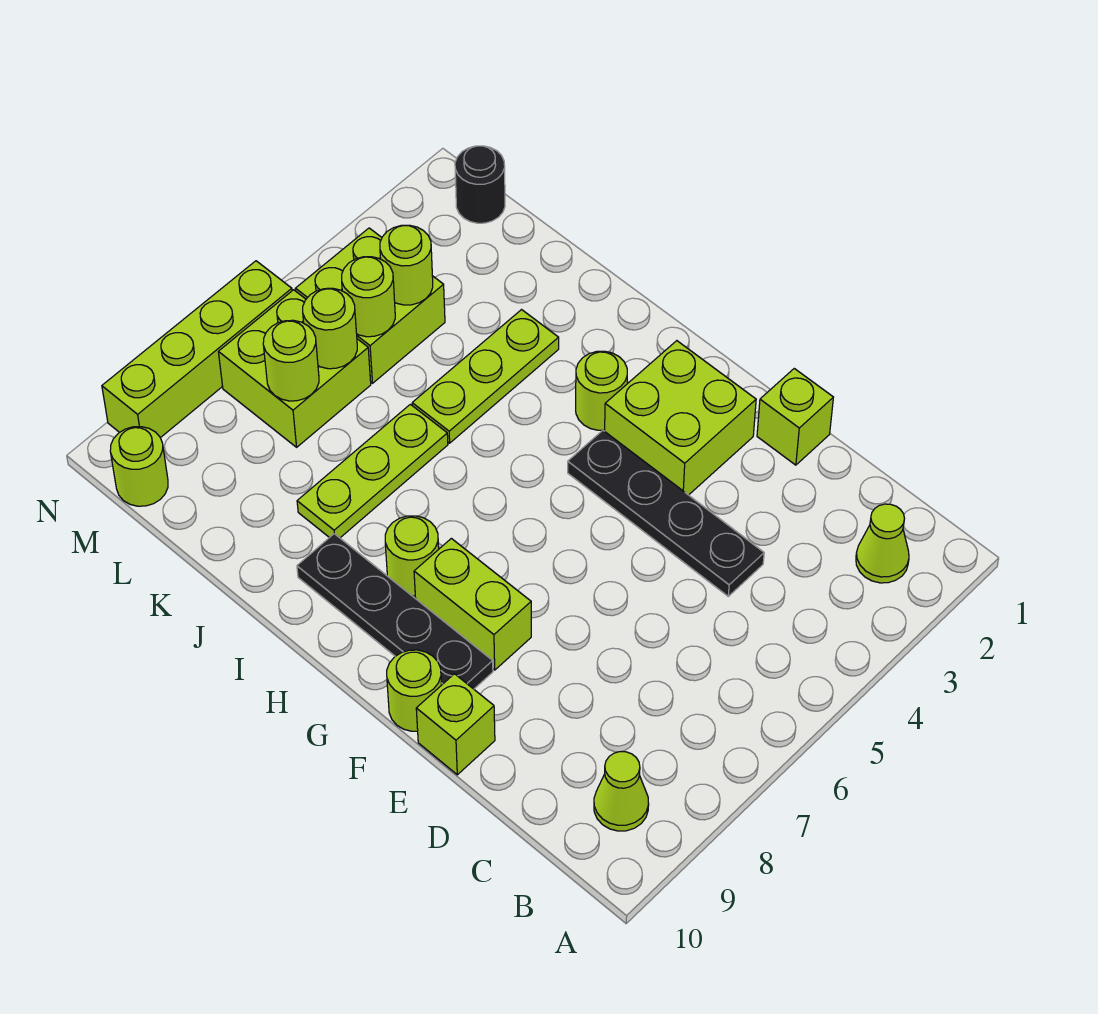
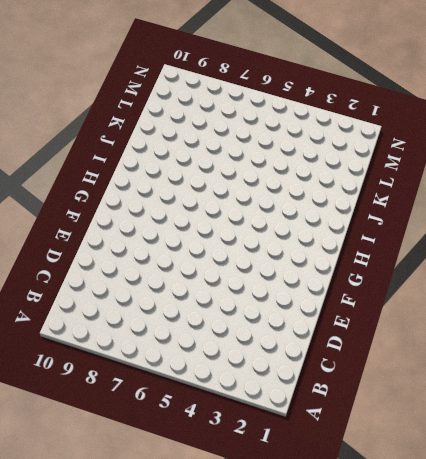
none -> lime cone B2 level 1
none -> lime cone B9 level 1
none -> black plate D4:G4 level 1

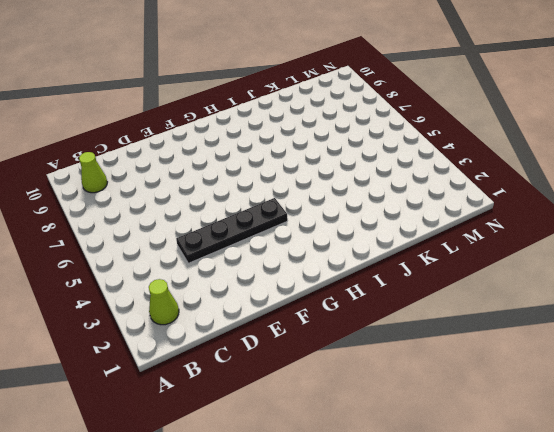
none -> lime brick E1 level 1
none -> lime brick E10 level 1
none -> lime brick F2:G3 level 1

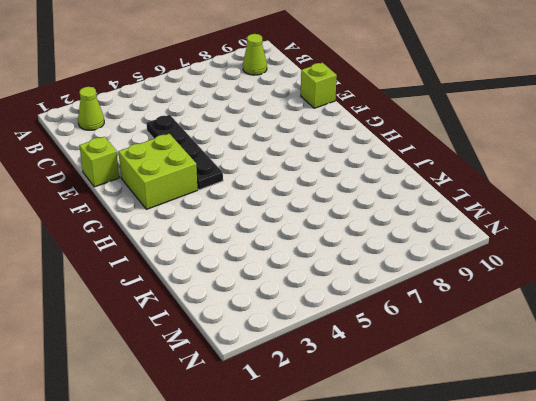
none -> lime brick F8:G8 level 1
none -> black plate F9:I9 level 1
none -> lime round brick F10 level 1

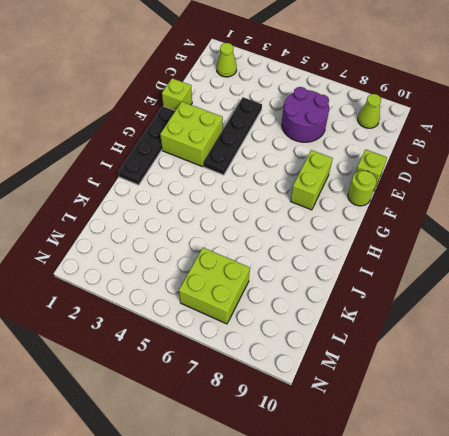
purple round brick C6:D7 level 1 -> none
black plate F1:I1 level 1 -> black plate F9:I9 level 1
none -> lime round brick H3 level 1
none -> lime round brick H8 level 1
none -> lime plate J3:J5 level 1

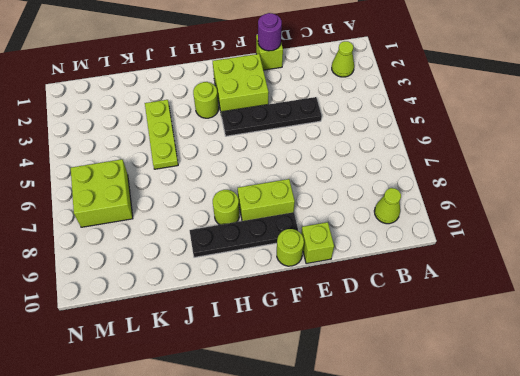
purple round brick E1 level 2 -> none
none -> lime plate J6:J8 level 1
none -> lime brick L4:M5 level 1
none -> black round brick M1 level 1

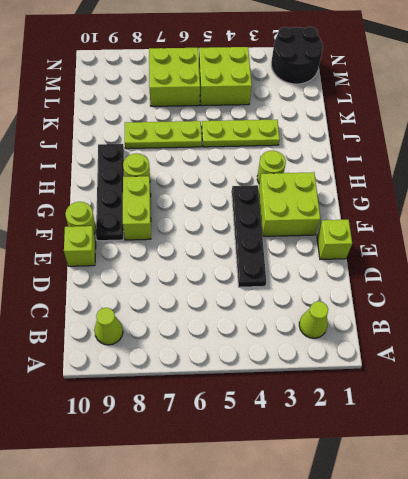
black round brick M1:N2 level 1 -> black round brick M1 level 1
none -> lime round brick M10 level 1
none -> lime brick N6:N9 level 1
none -> lime round brick L4 level 2

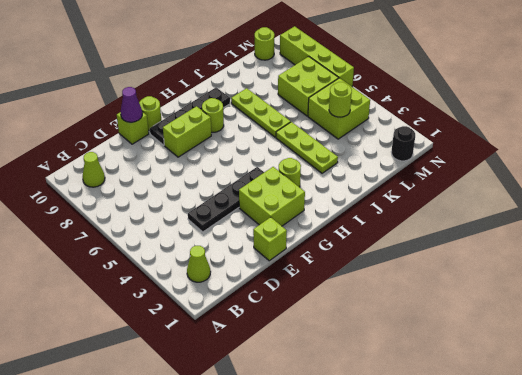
purple cone E10 level 2 -> none
none -> lime round brick L5 level 2
none -> lime round brick L6 level 2
none -> lime round brick L7 level 2

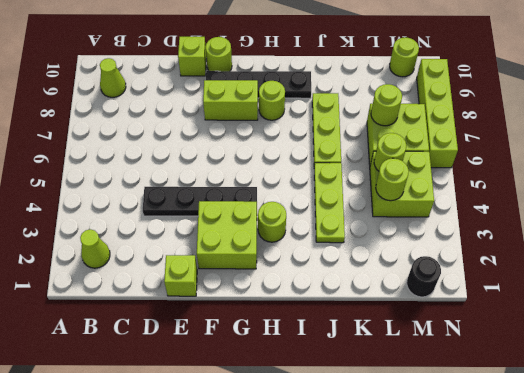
none -> lime round brick L6 level 2

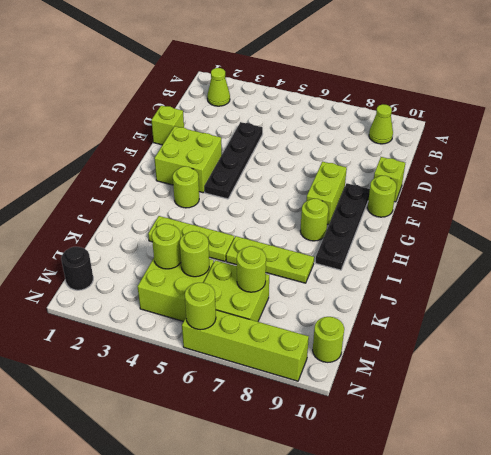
lime round brick N6 level 2 -> lime round brick L6 level 2

